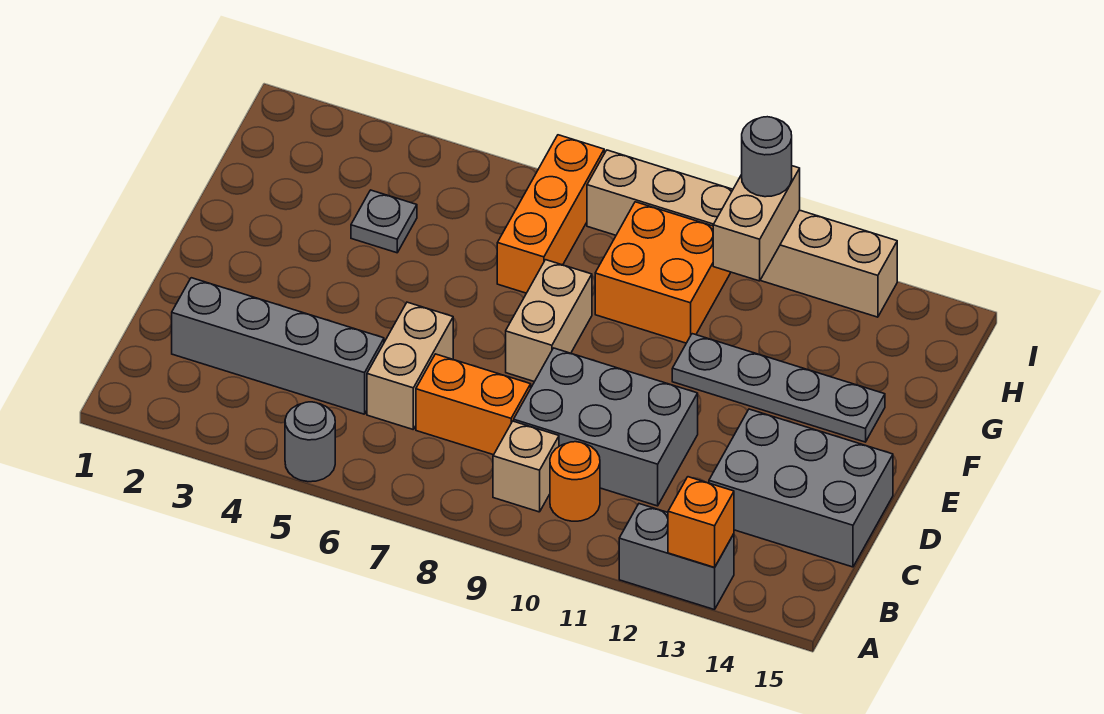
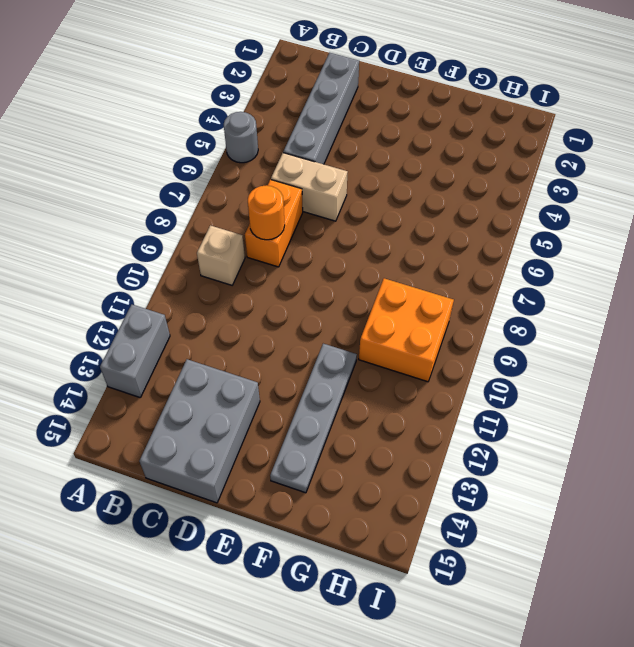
orange round brick C8 level 2 -> orange round brick B10 level 1
none -> grey brick C9:D11 level 1
none -> tan brick E8:F8 level 1
none -> grey plate G4 level 1

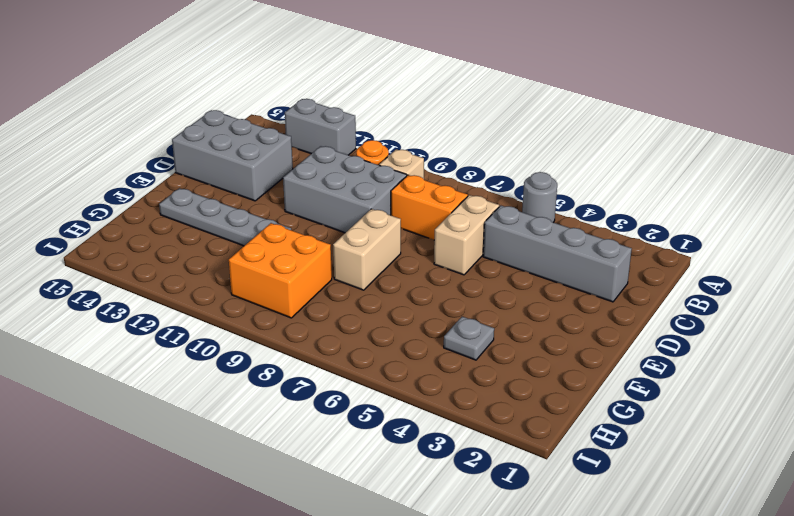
none -> orange brick G7:I7 level 1
none -> tan brick I8:I13 level 1
none -> orange brick A13 level 2

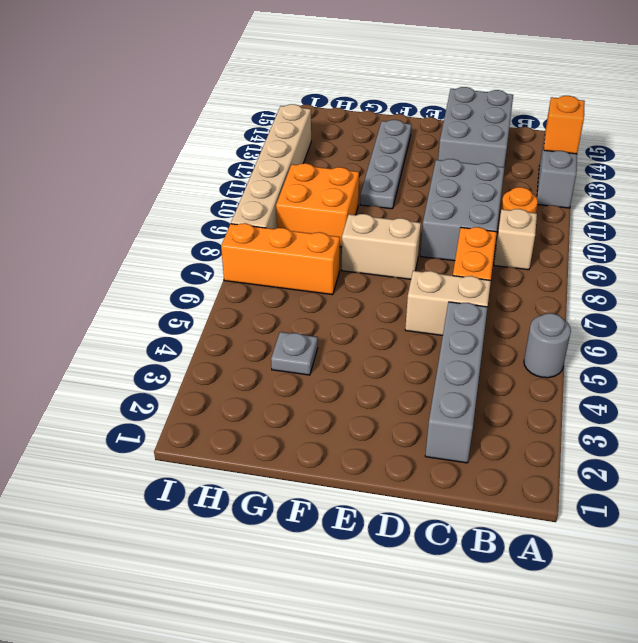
none -> tan brick H11:I11 level 2
none -> grey round brick I11 level 3

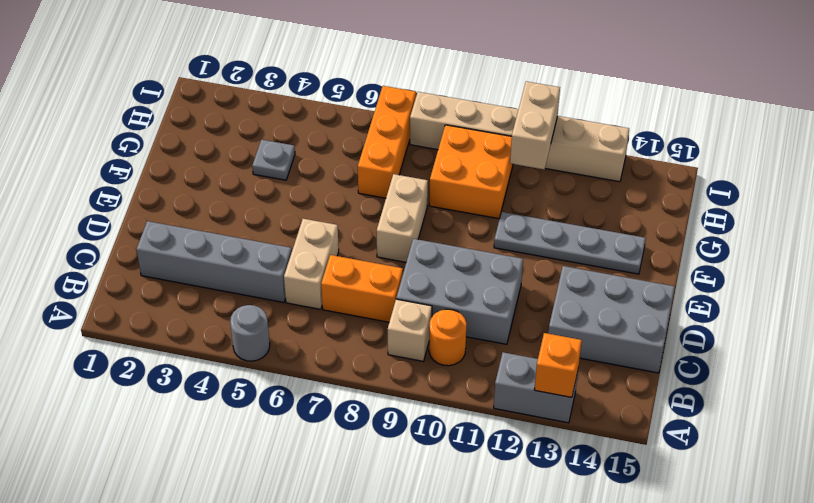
none -> grey round brick I11 level 3

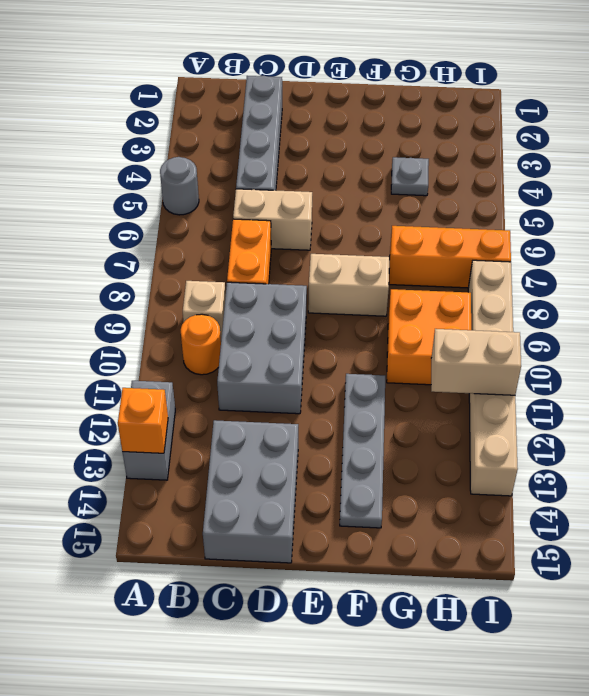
none -> grey round brick I11 level 3

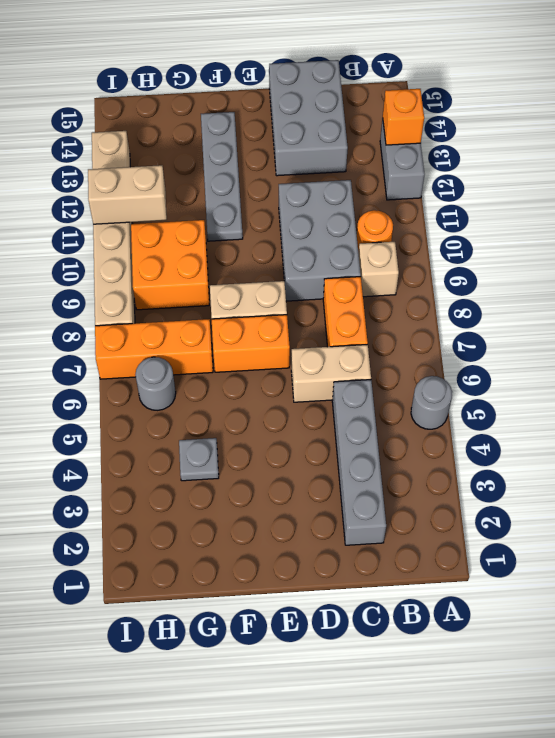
orange brick E7:F7 level 1 -> none
grey round brick H6 level 1 -> grey round brick I11 level 3

